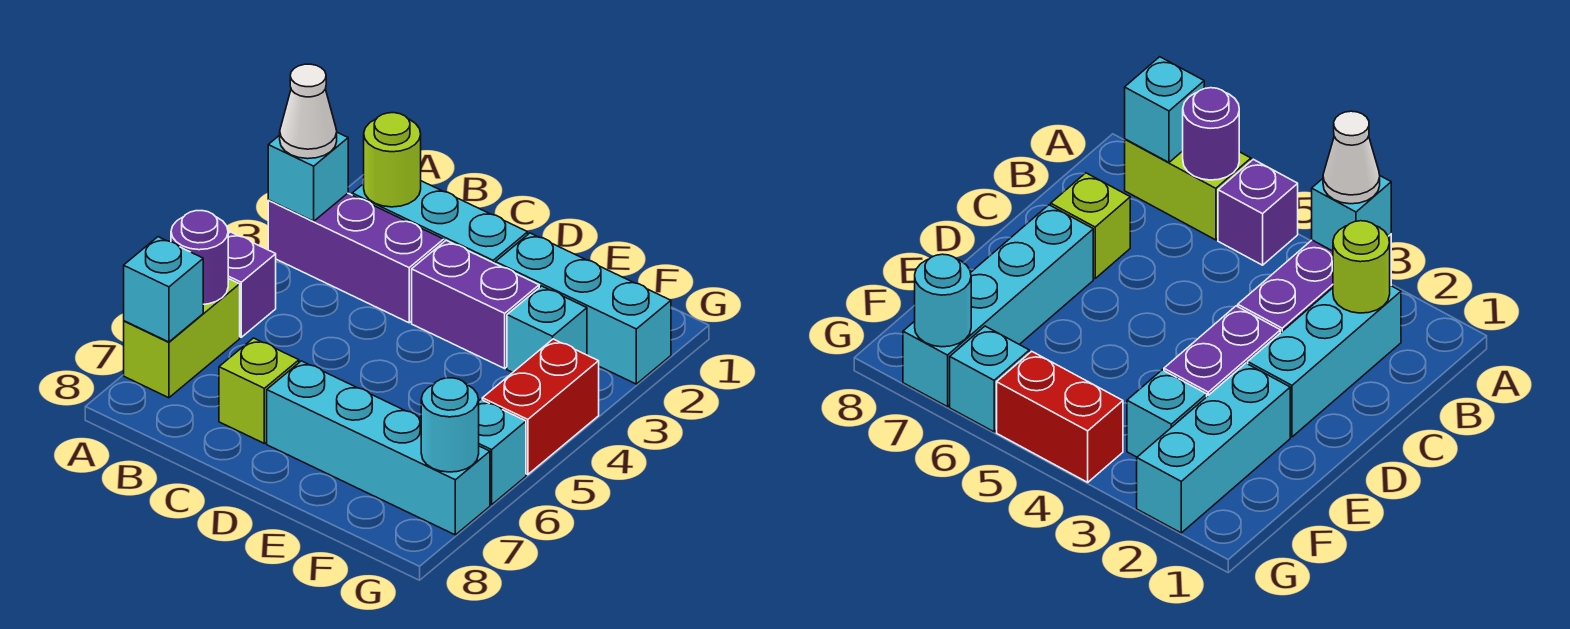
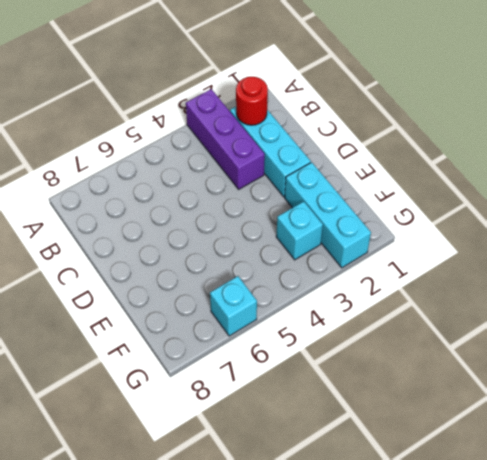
red round brick B2 level 2 -> lime round brick B2 level 2
none -> purple brick A5 level 1
none -> lime brick A6:A7 level 1
none -> lime brick C7 level 1

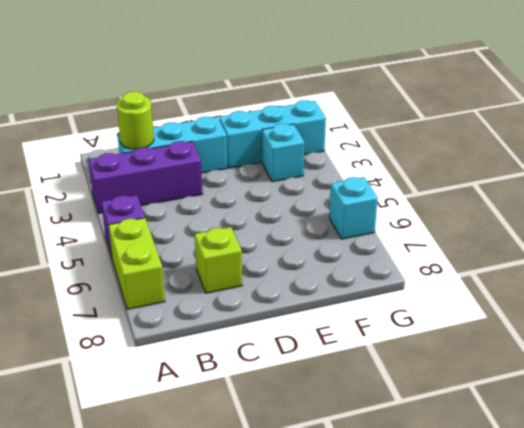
none -> purple brick D3:E3 level 1
none -> cyan brick D7:G7 level 1
none -> red brick G4:G5 level 1

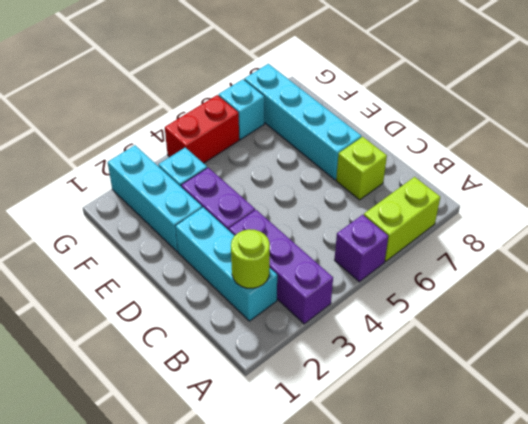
none -> cyan brick A3 level 2
none -> purple round brick A6 level 2
none -> cyan brick A7 level 2

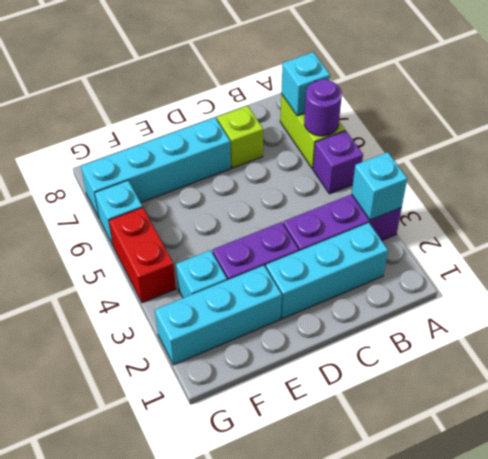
none -> lime round brick B2 level 2
none -> cyan round brick G7 level 2
none -> white cone A3 level 3

